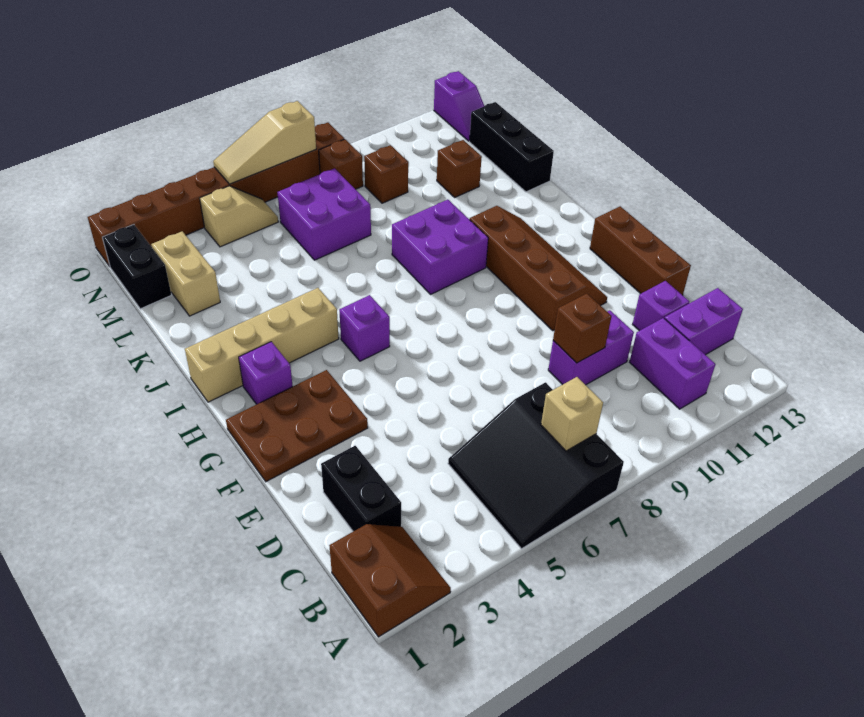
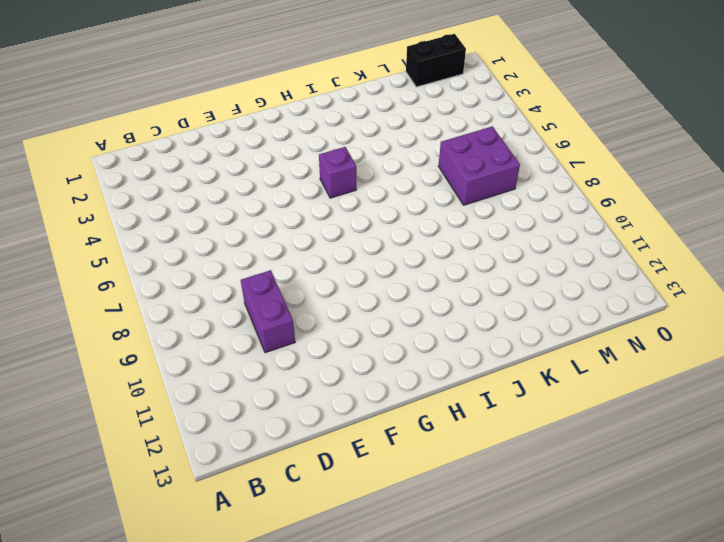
none -> brown slope A1:B2 level 1 top 1
none -> black slope A5:C7 level 1 top 7
none -> purple brick B11:C11 level 1

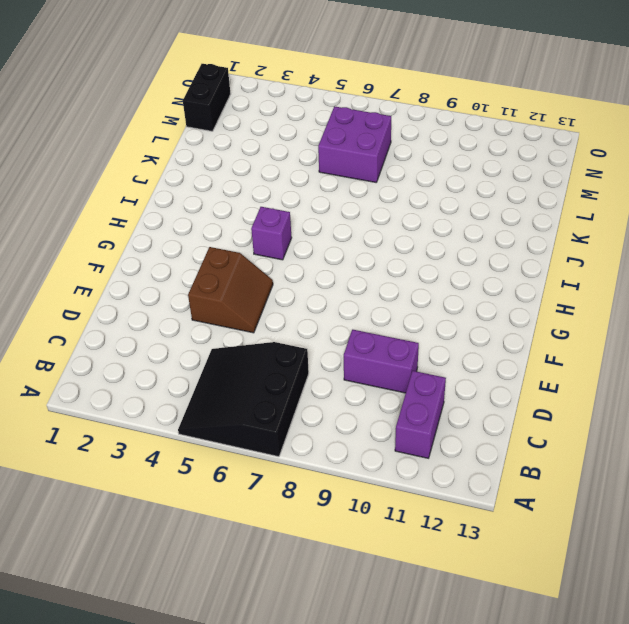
brown slope E4:F5 level 1 top 4 -> brown slope A1:B2 level 1 top 1
none -> black brick C2:D2 level 1
none -> purple brick C12:C13 level 1
none -> purple brick D12 level 1

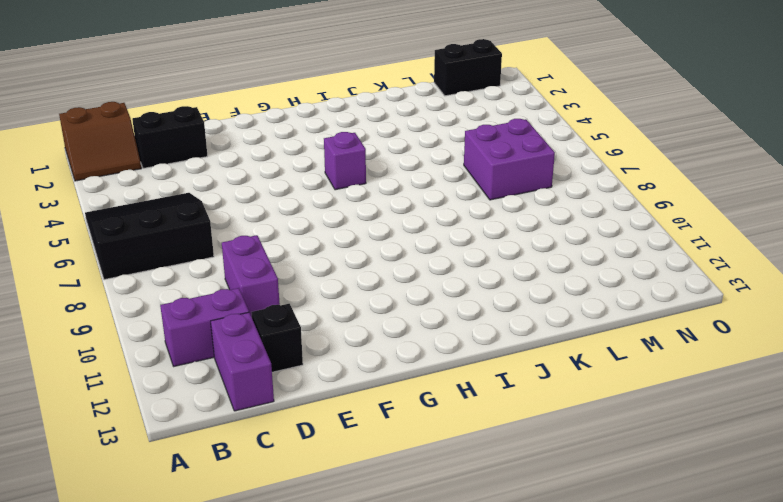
black brick D12 level 1 -> purple brick D12 level 1
none -> brown brick E13:G13 level 1
none -> brown plate F1:G3 level 1
none -> brown slope F10:I11 level 1 top 10

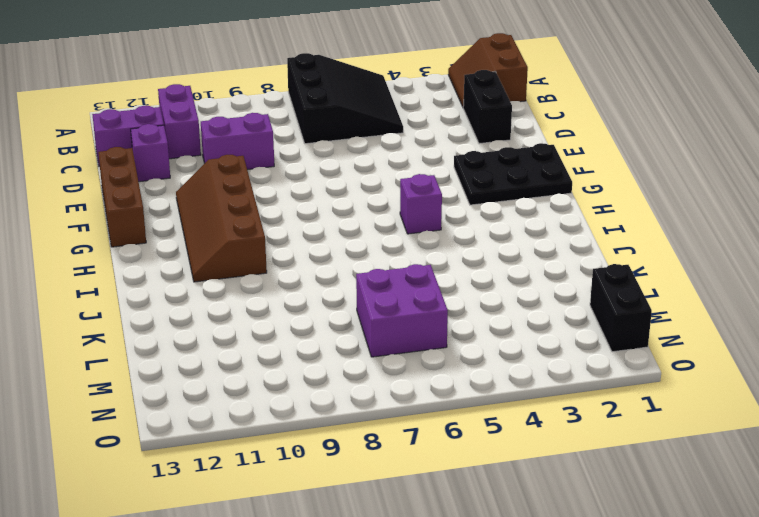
black plate F1:G3 level 1 -> brown plate F1:G3 level 1
none -> purple brick H2 level 1
none -> tan brick I1:I4 level 1
none -> purple brick I8:J9 level 1

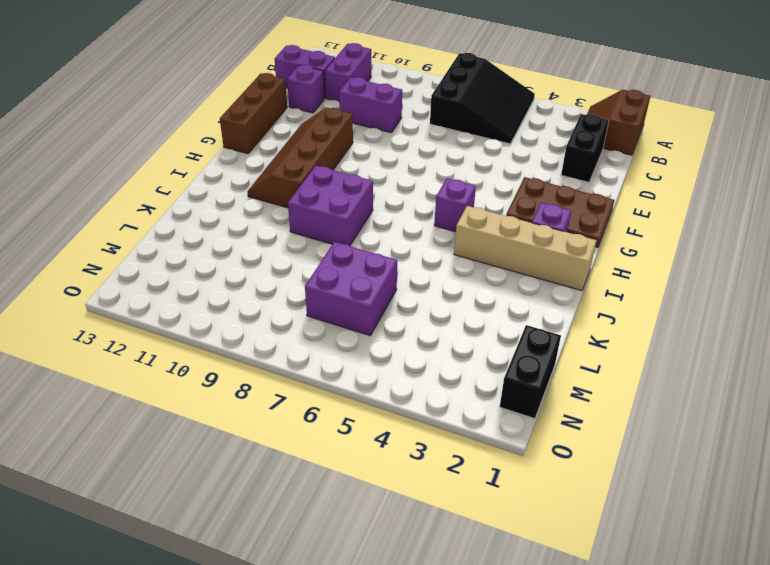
none -> black brick K13:M13 level 1
none -> tan brick L2:M2 level 1
none -> brown brick L11 level 1

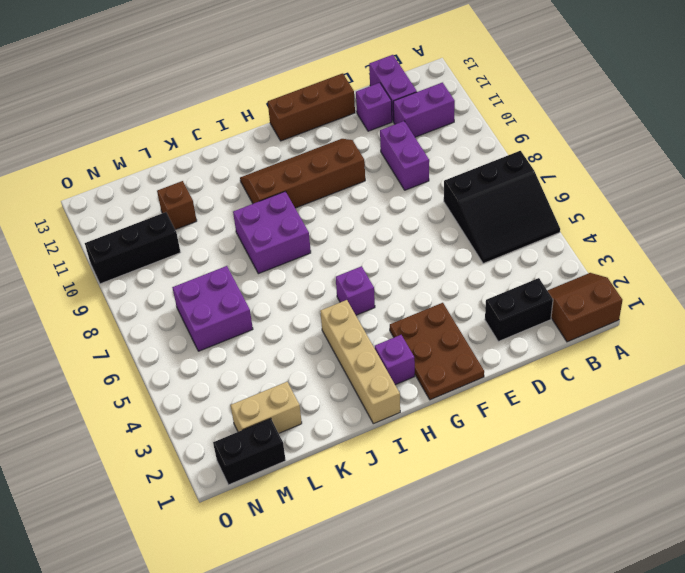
black brick M10:O10 level 1 -> black brick K13:M13 level 1
none -> brown brick M9 level 1
none -> tan slope N4:N5 level 1 top 4
none -> brown brick N8 level 1

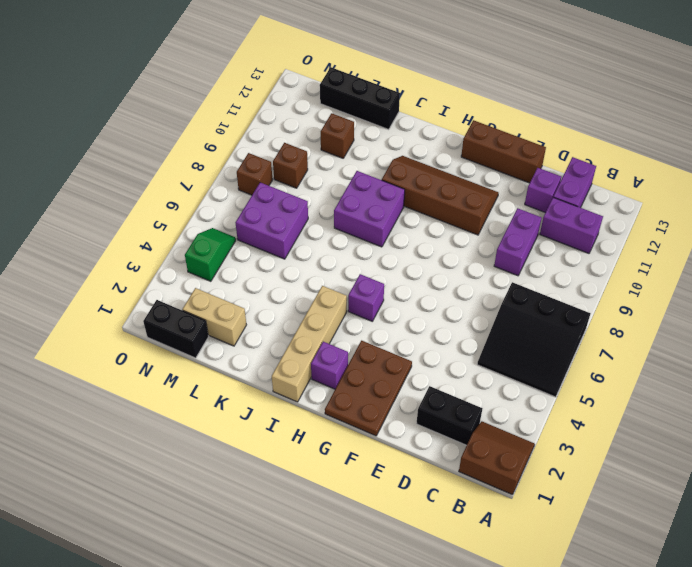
green slope N4:N5 level 1 top 4 -> tan slope N4:N5 level 1 top 4
none -> purple slope N13:O13 level 1 top O
none -> brown brick O1:O8 level 1
none -> tan brick B7 level 2

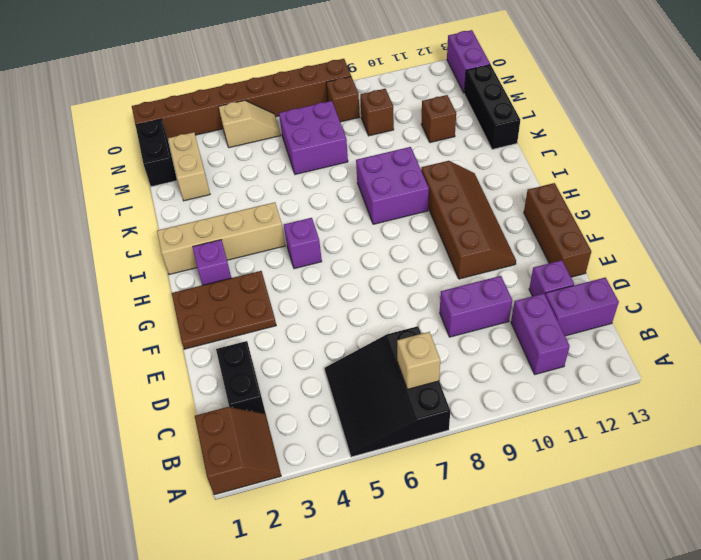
purple brick N13:O13 level 1 -> purple slope N13:O13 level 1 top O
none -> brown brick D9 level 2
none -> tan slope O5:O7 level 2 top 7

